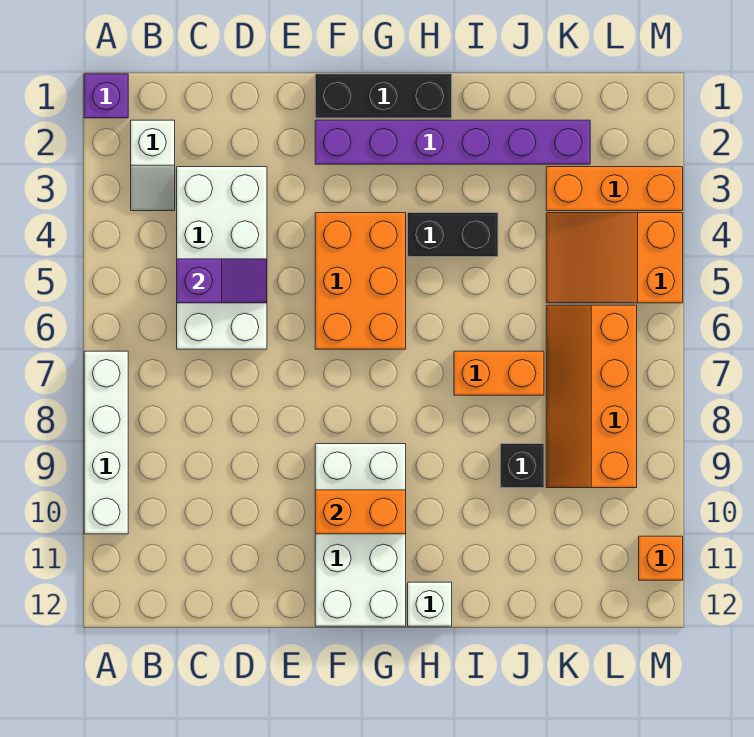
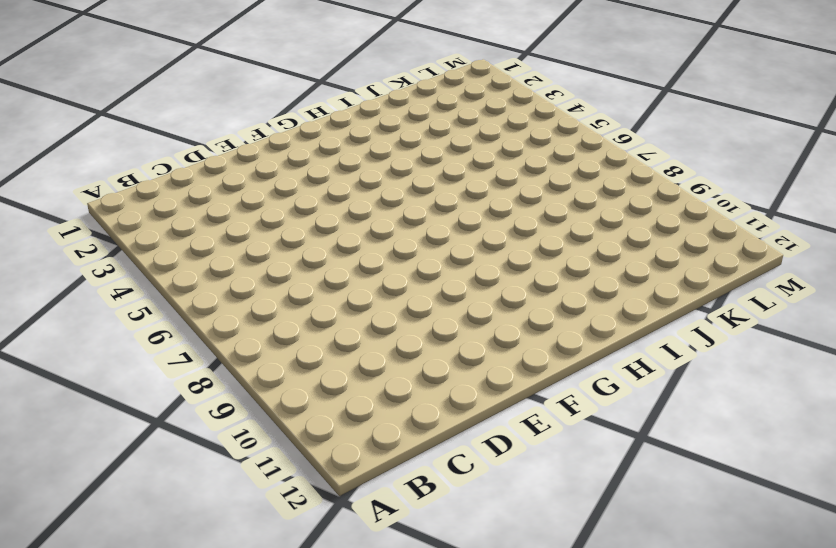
none -> purple brick A1 level 1
none -> white brick A7:A10 level 1
none -> white slope B2:B3 level 1 top 2

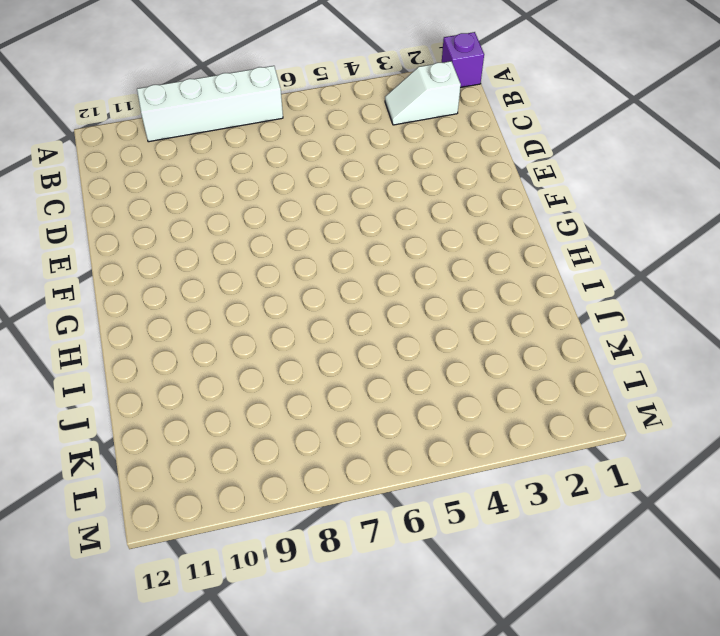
none -> white brick C3:D6 level 1
none -> black brick F1:H1 level 1
none -> purple brick F2:K2 level 1

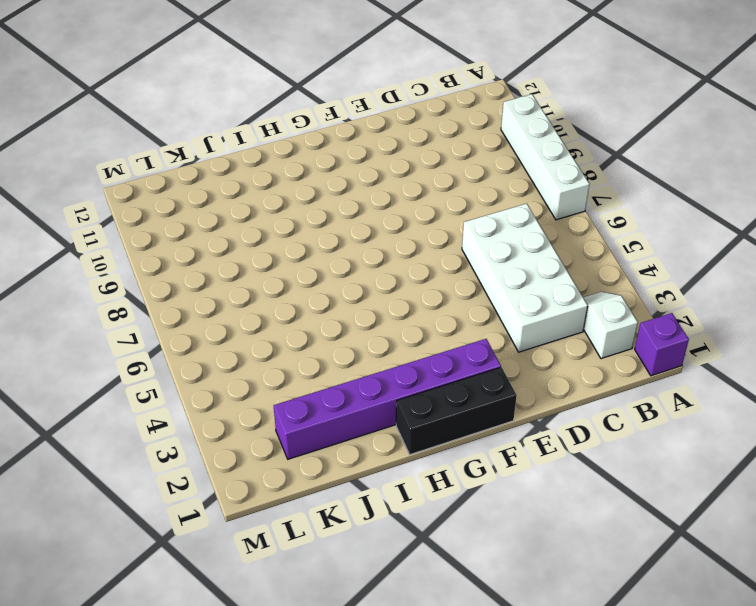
none -> orange brick F4:G6 level 1
none -> white brick F9:G12 level 1
none -> black brick H4:I4 level 1

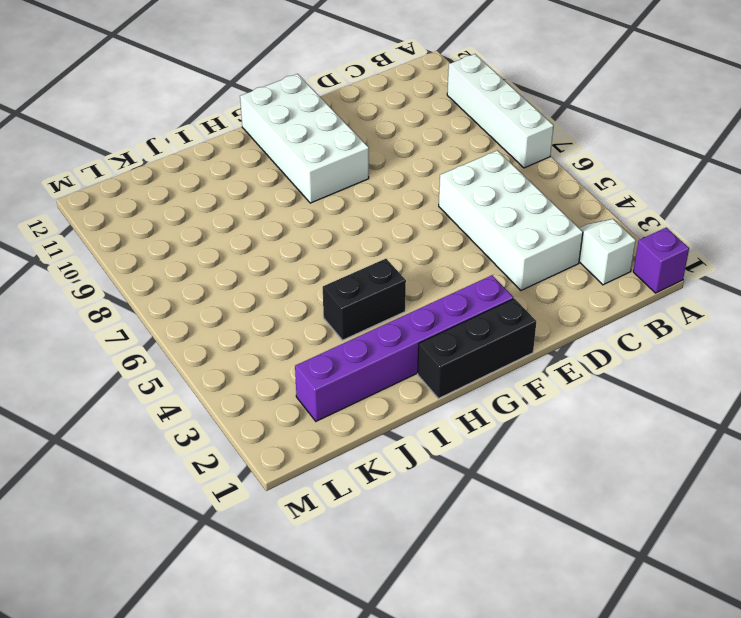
none -> orange brick F4:G6 level 1
none -> white brick H12 level 1
none -> orange brick I7:J7 level 1

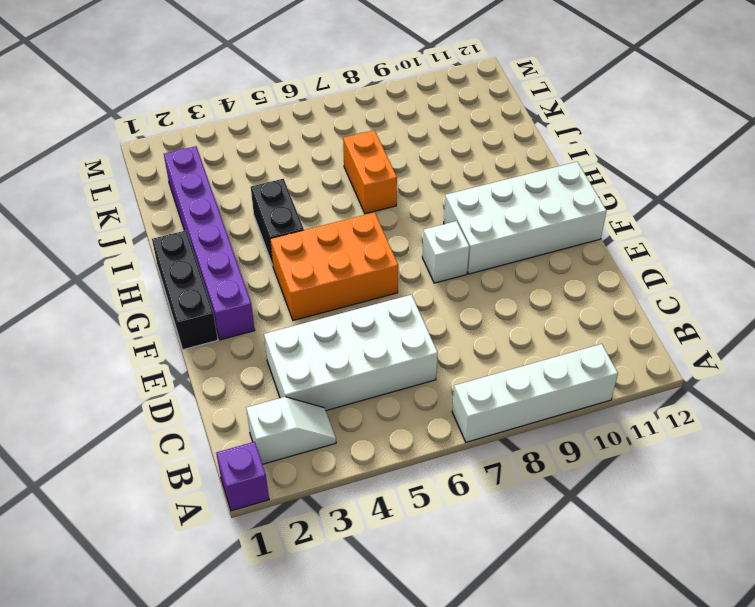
white brick F8 level 1 -> white brick H12 level 1
none -> black brick J9 level 1
none -> orange brick K3:M3 level 1
none -> orange slope K4:M5 level 1 top M

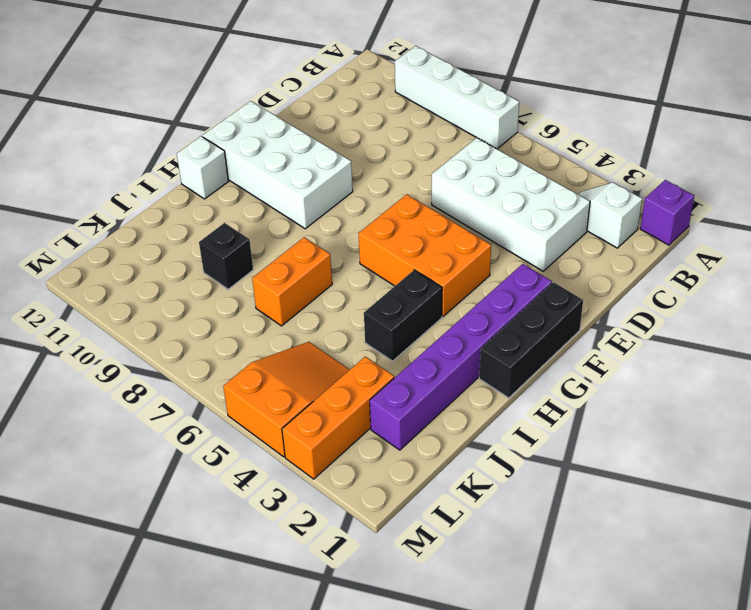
none -> orange slope K6:L9 level 1 top L
none -> orange brick M11 level 1
none -> purple slope C5:D5 level 2 top C

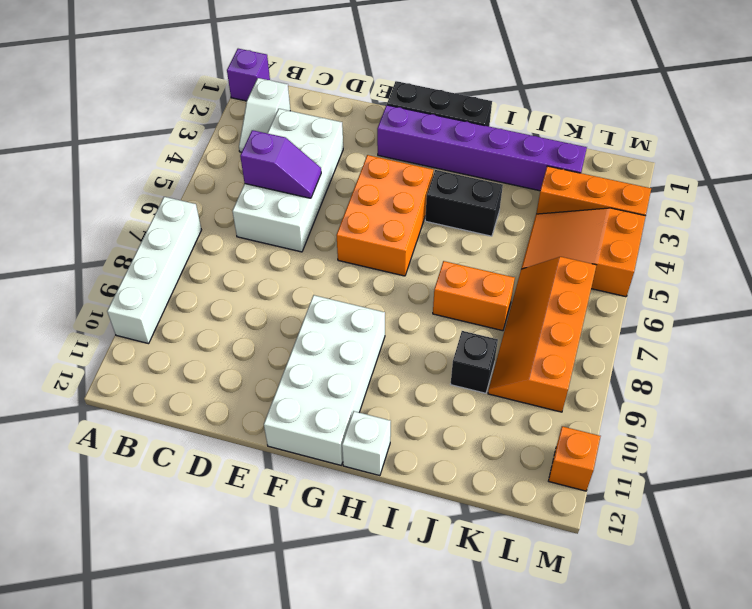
none -> orange brick F10:G10 level 2

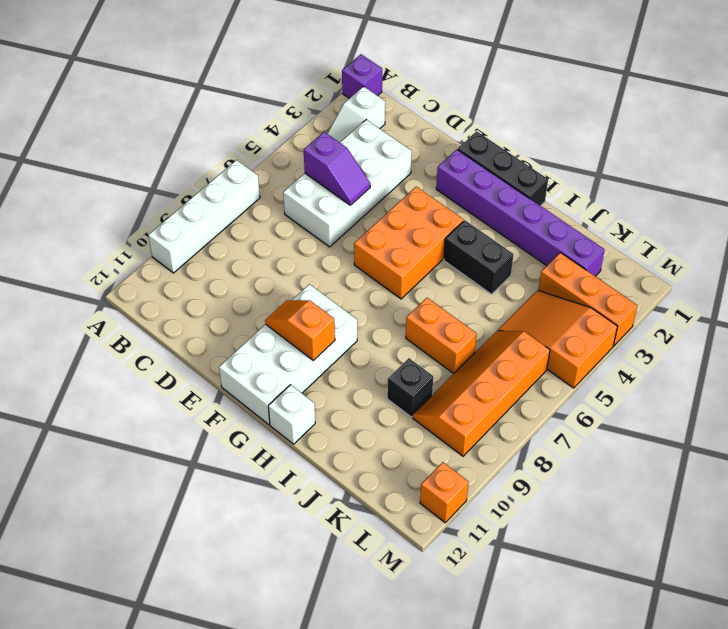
orange slope F10:G10 level 2 top G -> orange brick F10:G10 level 2

